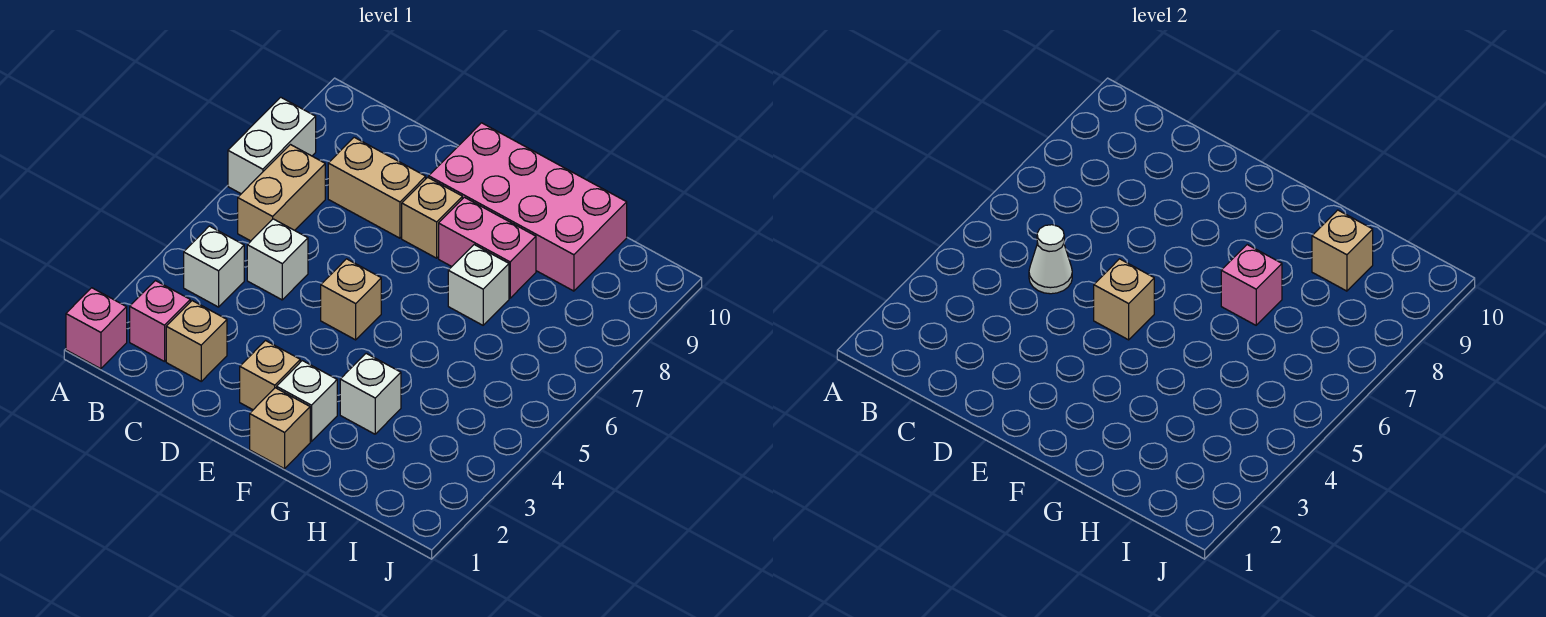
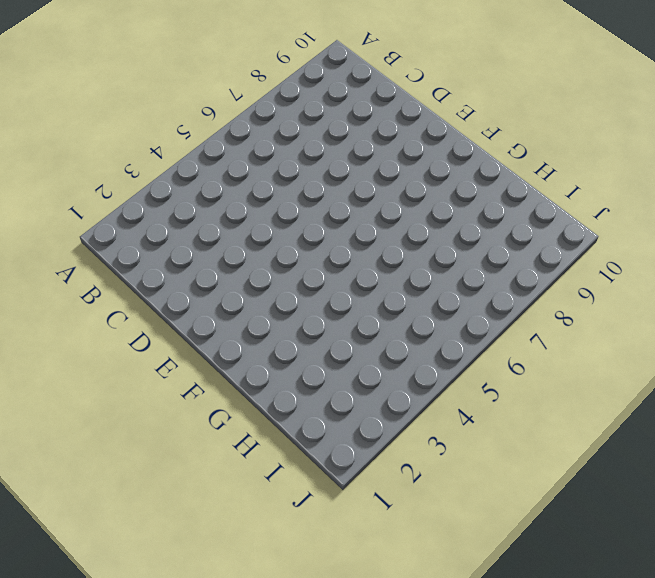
none -> pink brick A1 level 1
none -> white brick A7:A8 level 1
none -> pink brick B2 level 1

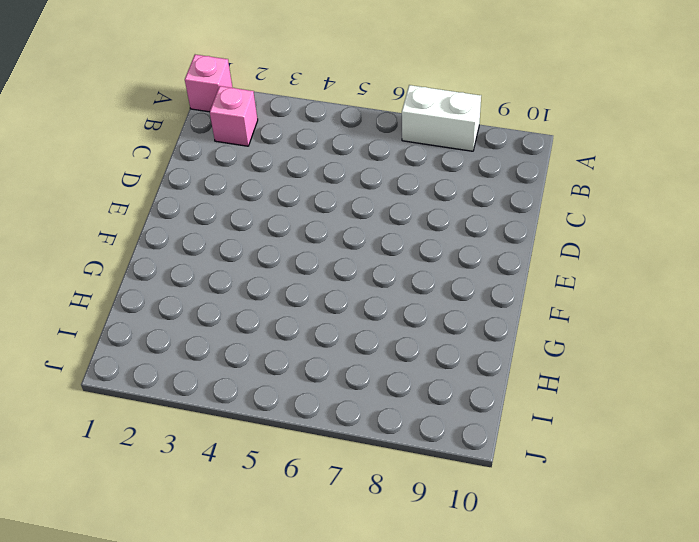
none -> white brick B4 level 1
none -> tan brick B6:B7 level 1
none -> tan brick C2 level 1

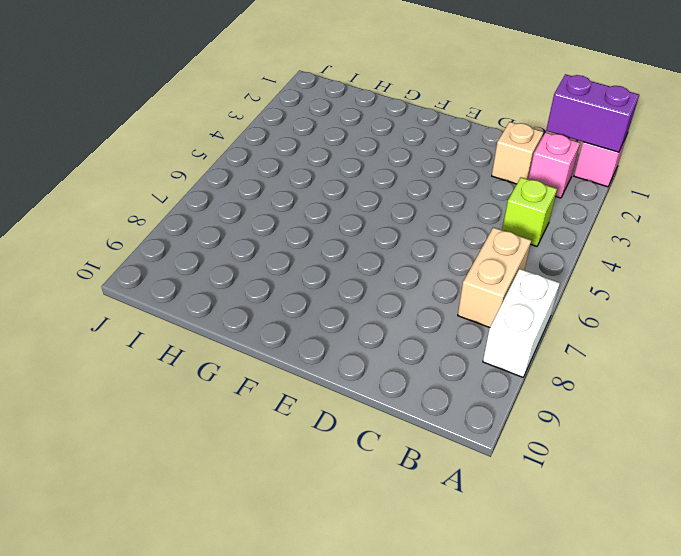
purple brick A1:B1 level 2 -> none
lime brick B4 level 1 -> white brick B4 level 1
none -> white brick C5 level 1
none -> tan brick C8:D8 level 1
none -> tan brick E2 level 1

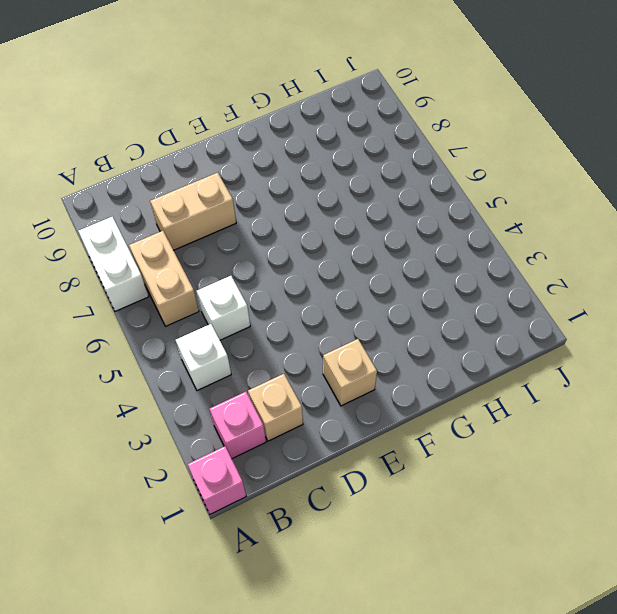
none -> tan brick E5 level 1
none -> tan brick E8 level 1
none -> pink brick E9:H10 level 1

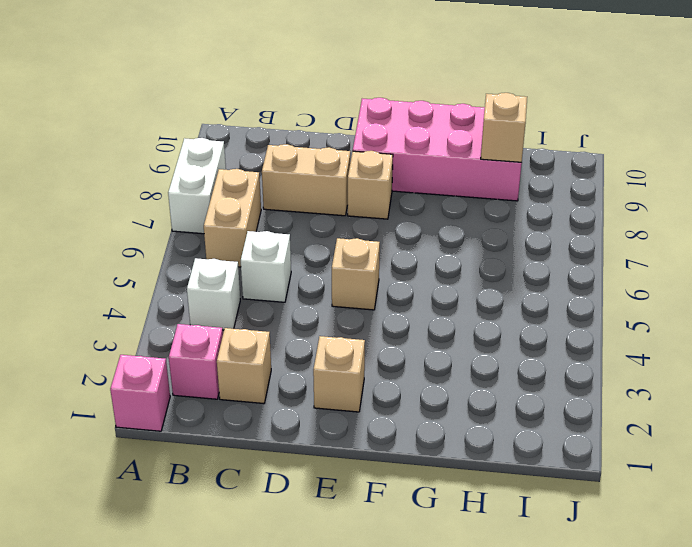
none -> tan brick F1 level 1
none -> white brick F2 level 1
none -> pink brick F8:G8 level 1

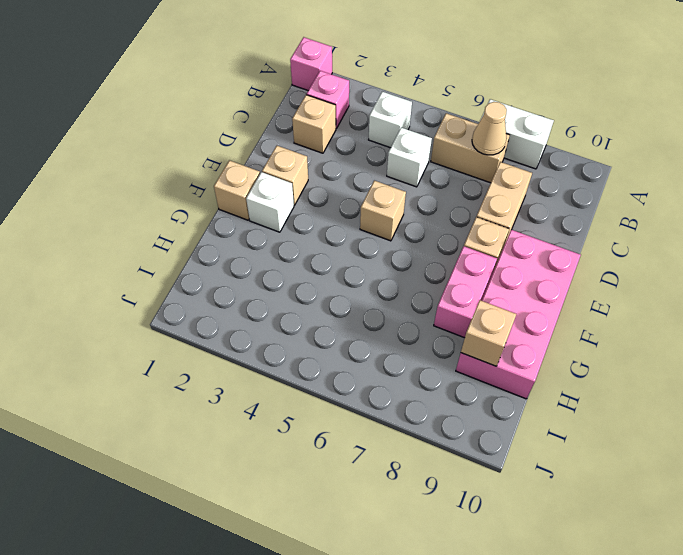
tan cone B7 level 2 -> none
none -> white brick G3 level 1
none -> white brick G7 level 1
none -> white cone C5 level 2

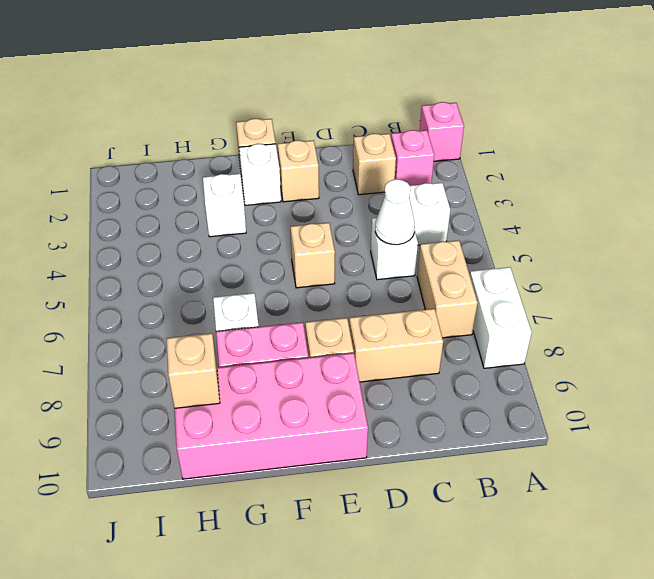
none -> tan brick E5 level 2
none -> pink brick G7 level 2

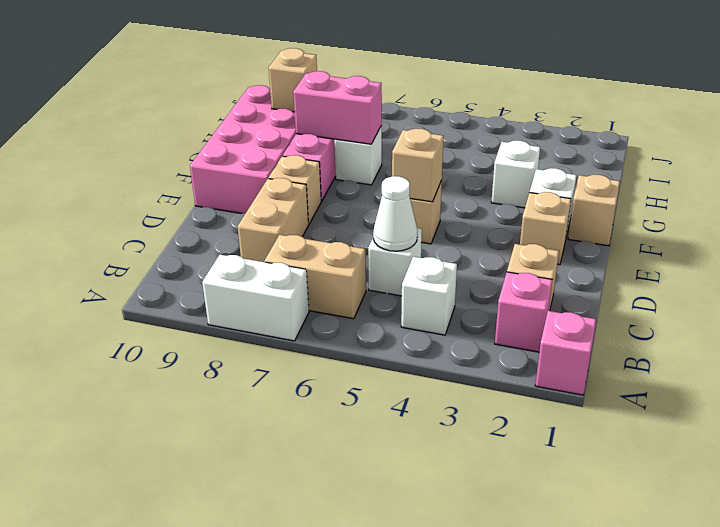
pink brick G7:G8 level 2 -> pink brick G7 level 2

